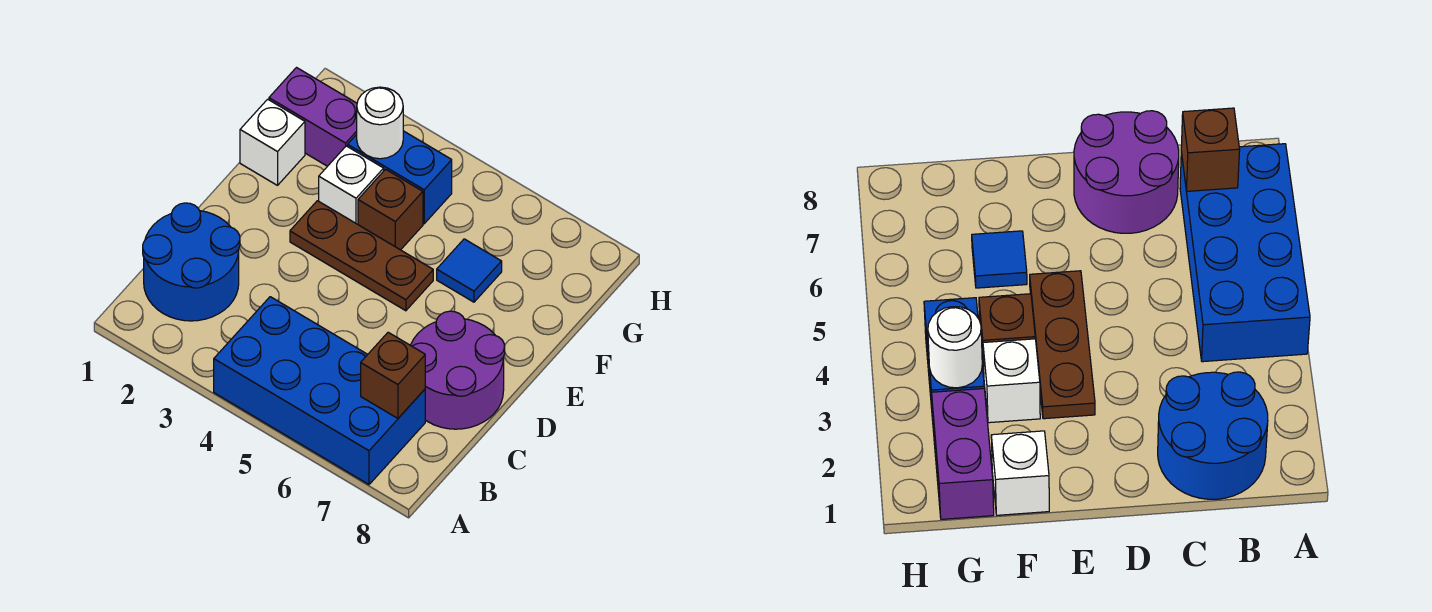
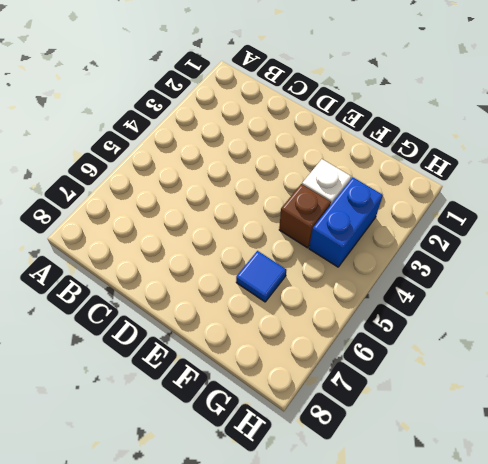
none -> blue brick A4:B7 level 1
none -> blue round brick B1:C2 level 1
none -> purple round brick C7:D8 level 1

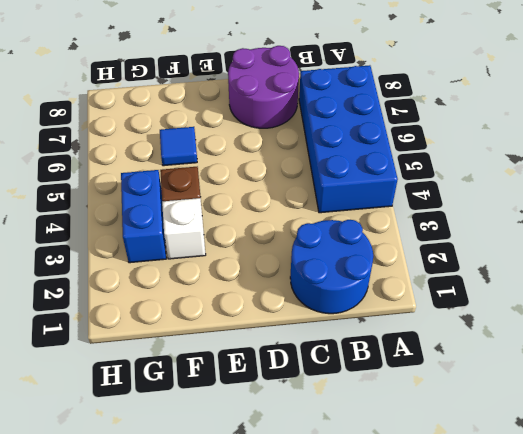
none -> brown plate E3:E5 level 1
none -> white brick F1 level 1
none -> purple brick G1:G2 level 1

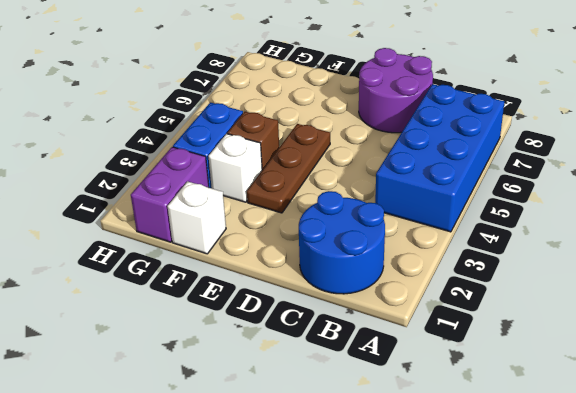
none -> blue tile F6 level 1
none -> brown brick B7 level 2
none -> white round brick G3 level 2

